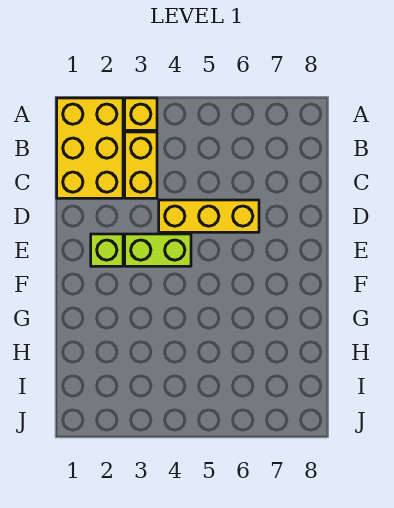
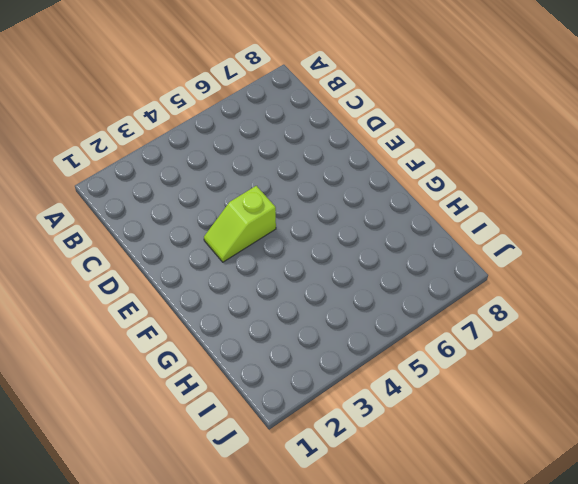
lime slope E3:E4 level 1 top 4 -> lime brick E3:E4 level 1
none -> yellow brick A1:C2 level 1
none -> yellow brick A3 level 1

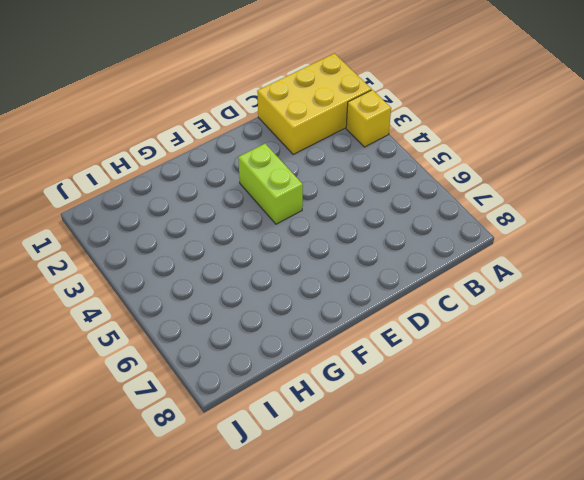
none -> yellow brick B3:C3 level 1
none -> yellow brick D4:D6 level 1

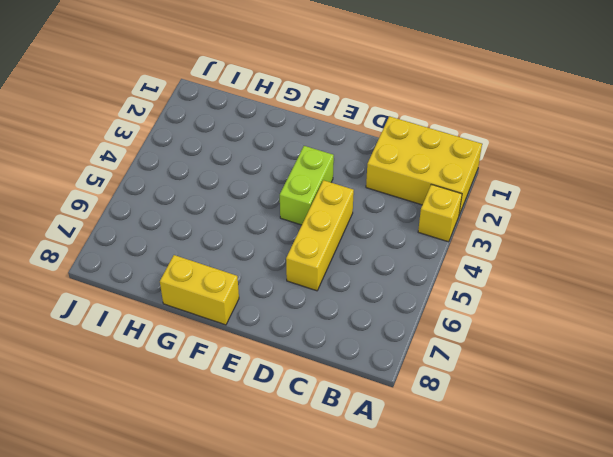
yellow brick F8:G8 level 1 -> yellow brick B3:C3 level 1
none -> lime brick E2 level 1

